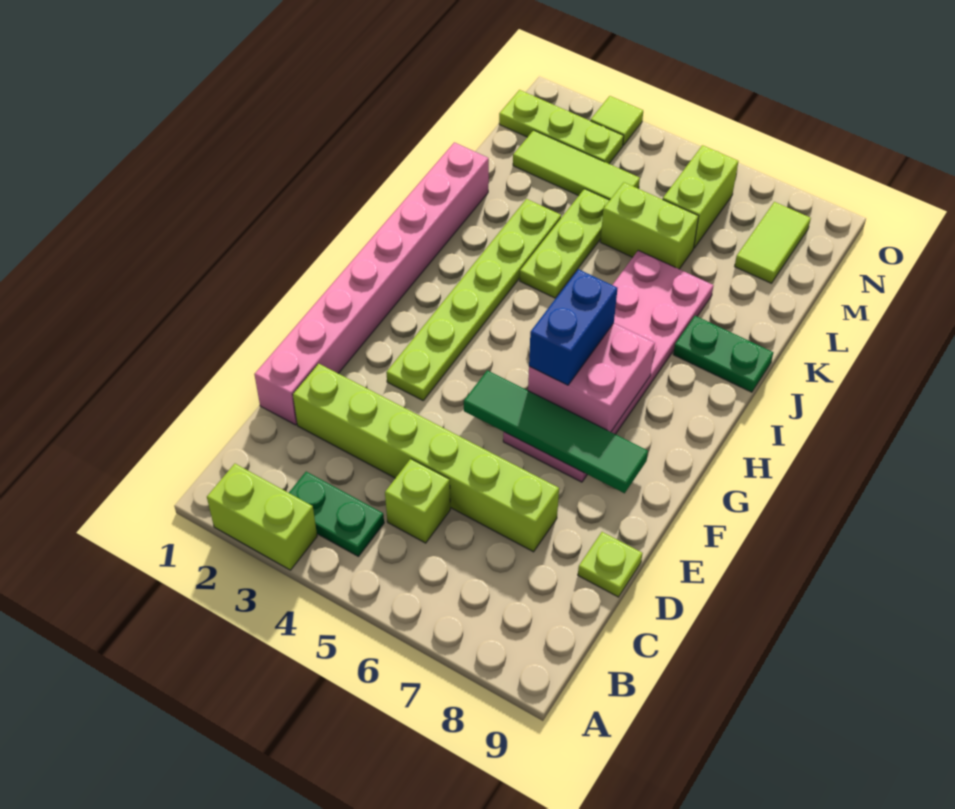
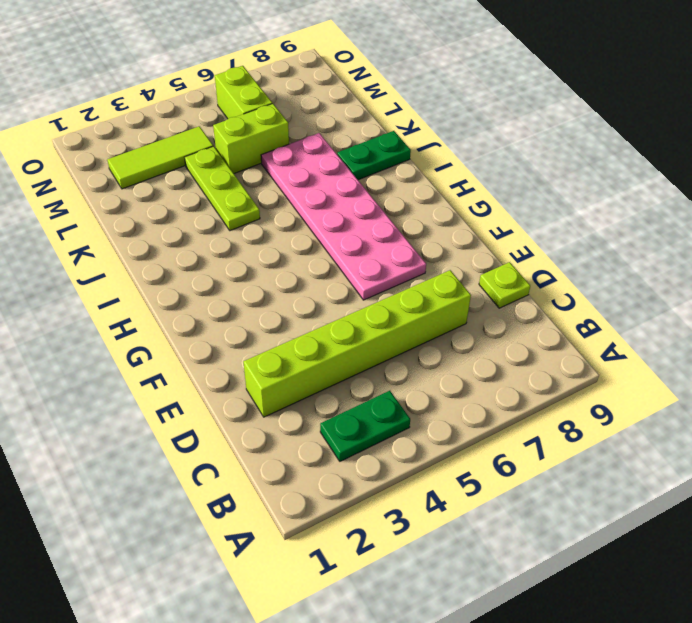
none -> lime brick A2:A3 level 1
none -> lime brick C5 level 1
none -> pink brick D1:K1 level 1

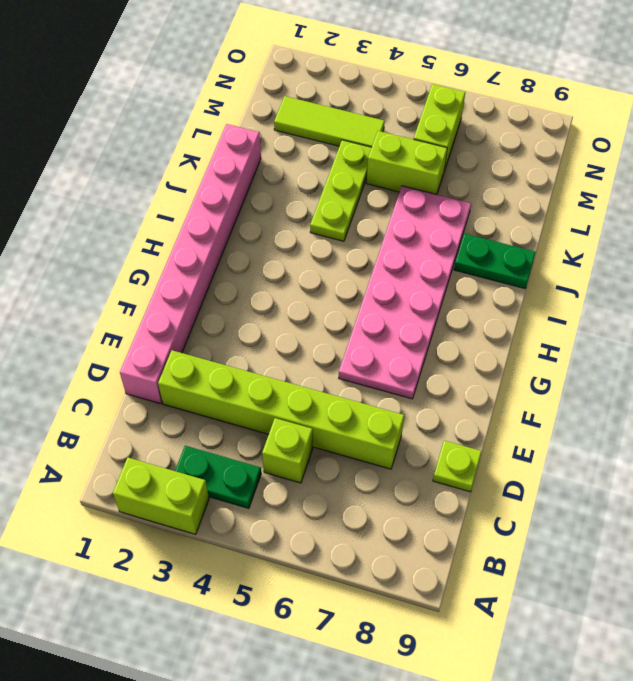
none -> lime plate F3:K3 level 1
none -> lime tile M8:N8 level 1
none -> lime plate N1:N3 level 1

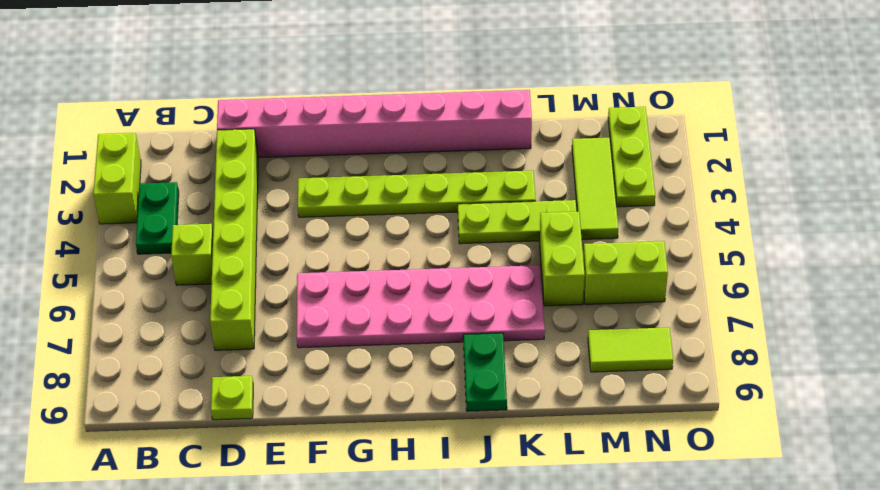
none -> lime tile O3 level 1
none -> green tile F5:F8 level 2
none -> pink brick G6:H7 level 2

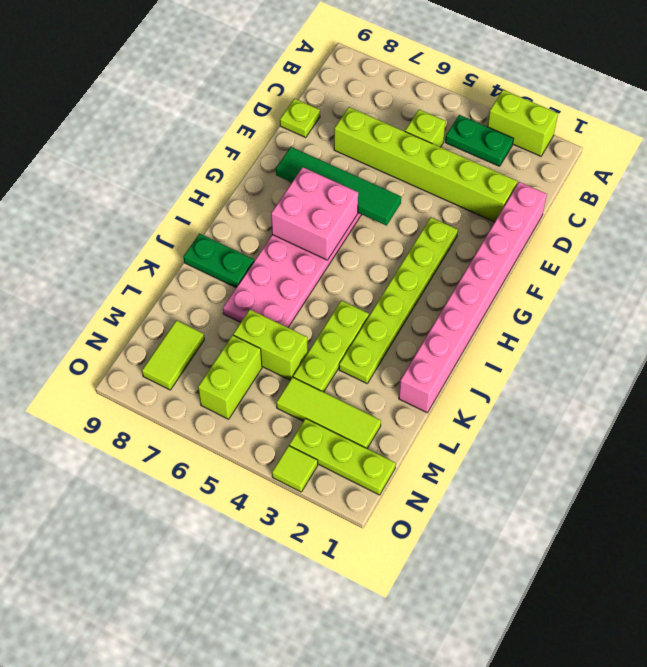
none -> blue brick G6:H6 level 3

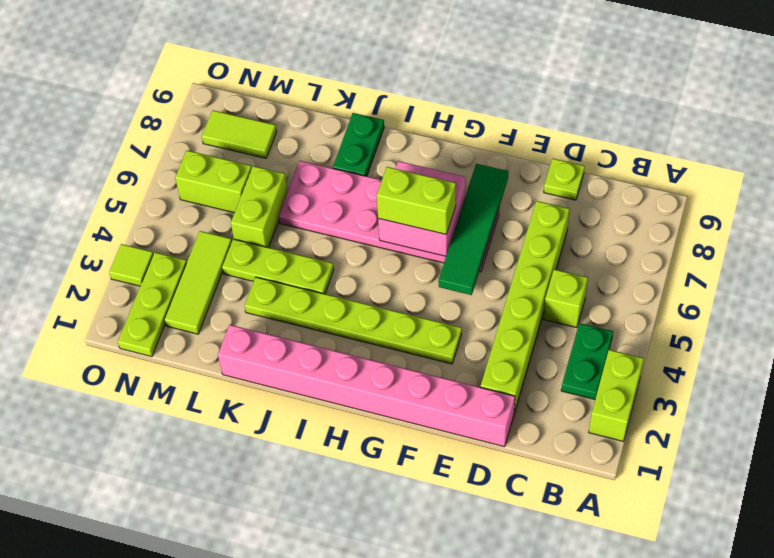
lime brick G6:H6 level 3 -> blue brick G6:H6 level 3

